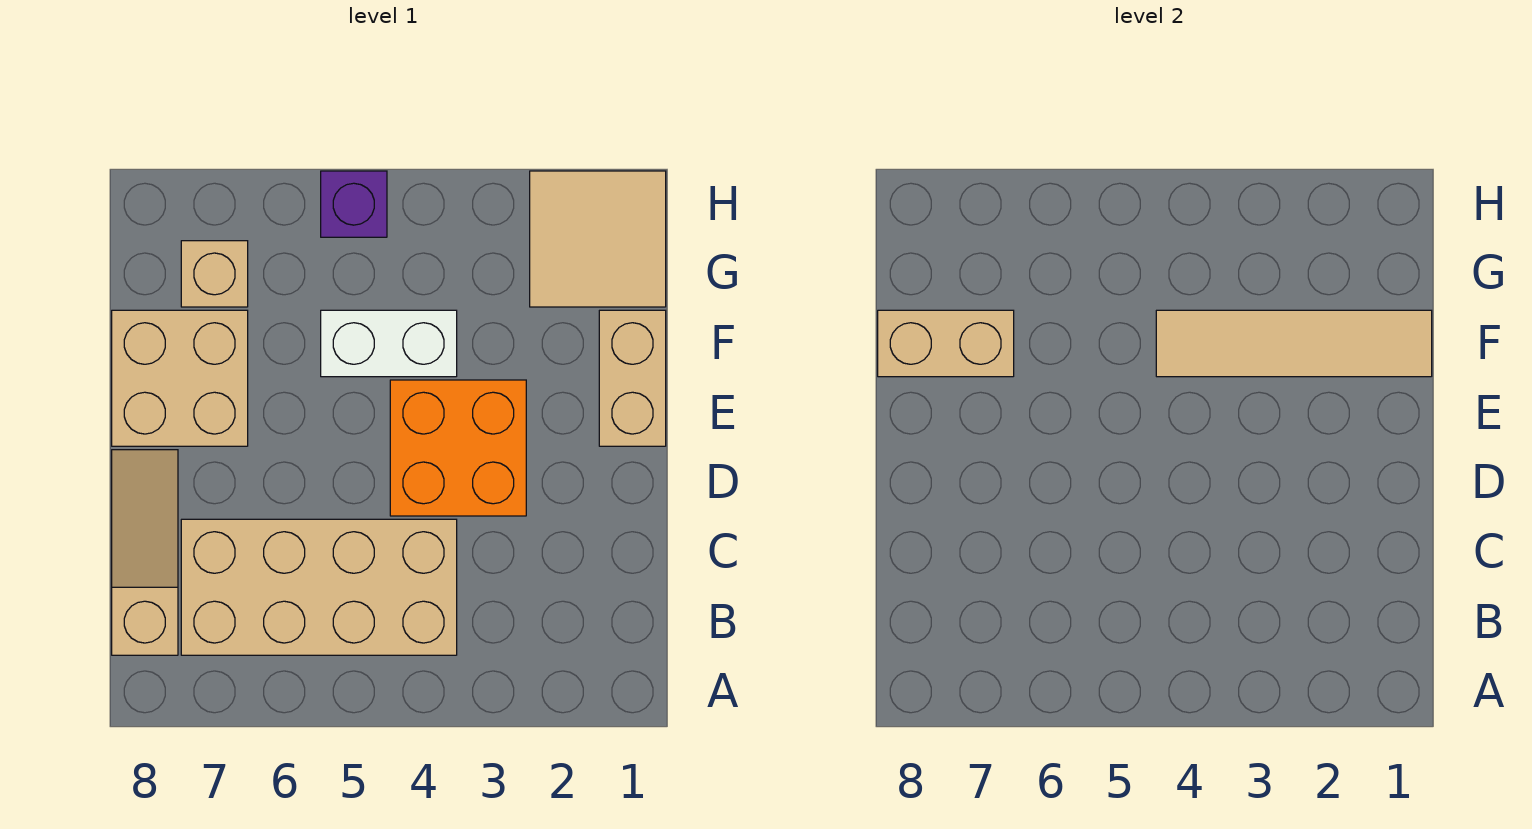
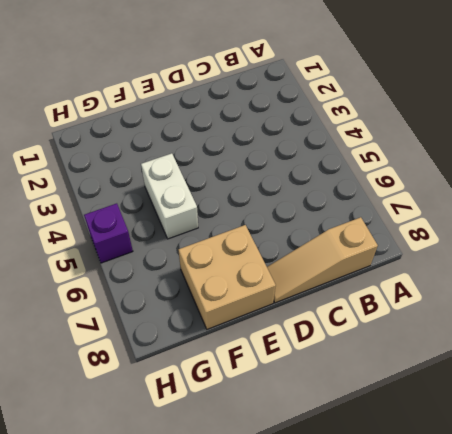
none -> tan brick B4:C7 level 1
none -> orange brick D3:E4 level 1

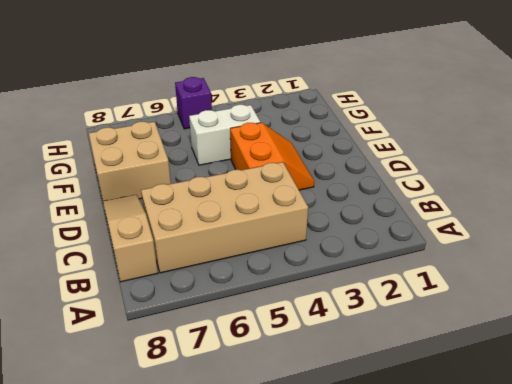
orange slope D3:E4 level 1 top 4 -> orange brick D3:E4 level 1
none -> tan brick E1:F1 level 1
none -> tan tile G1:H2 level 1

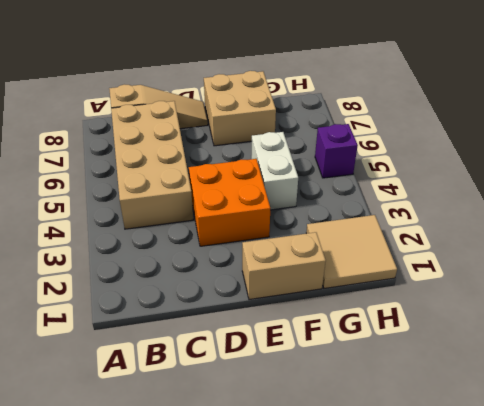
none -> tan brick G7 level 1
none -> tan tile F1:F4 level 2

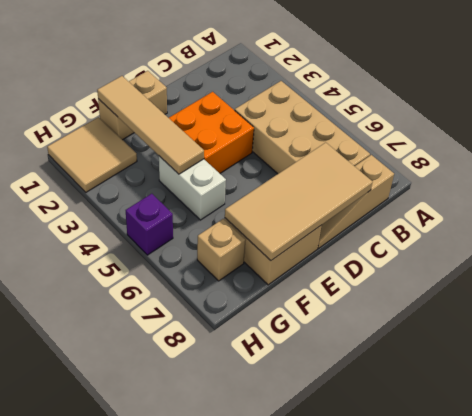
tan tile C7:F8 level 2 -> tan brick F7:F8 level 2

